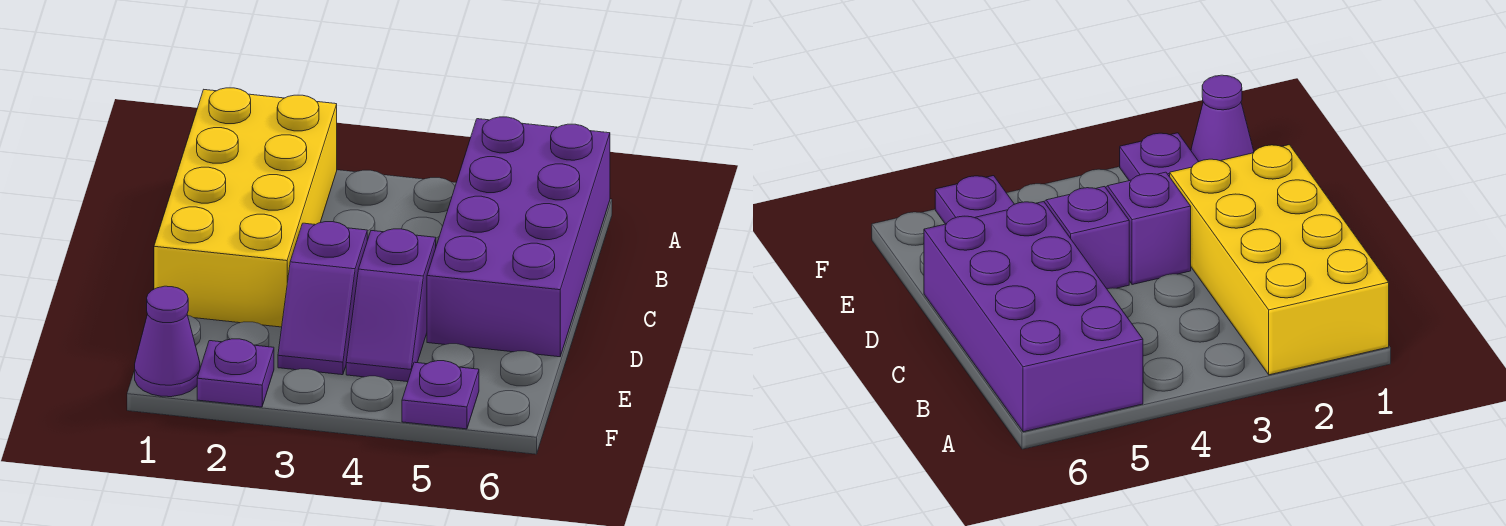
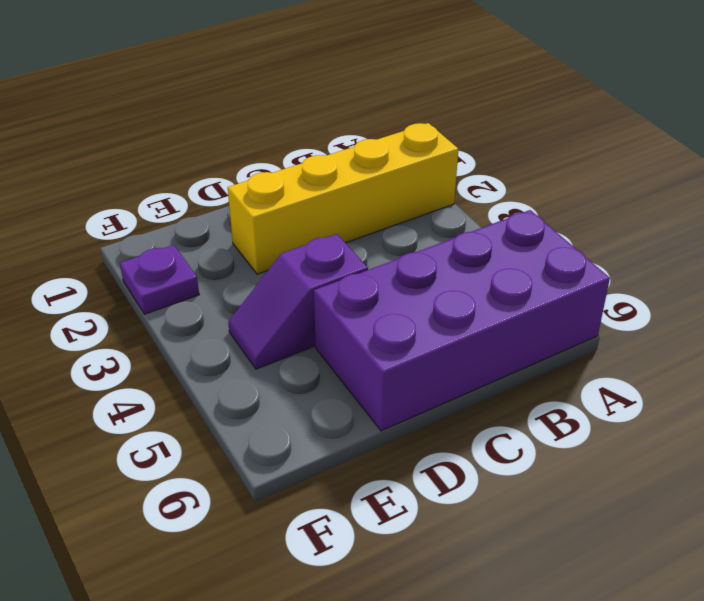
yellow brick A2:D2 level 1 -> yellow brick A1:D2 level 1
none -> purple slope D3:E3 level 1 top D
none -> purple cone F1 level 1

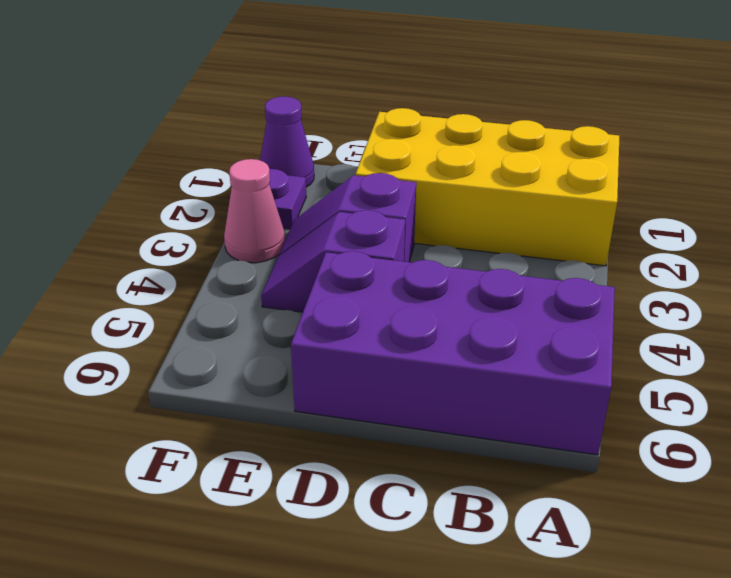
pink cone F3 level 1 -> none
none -> purple plate F5 level 1

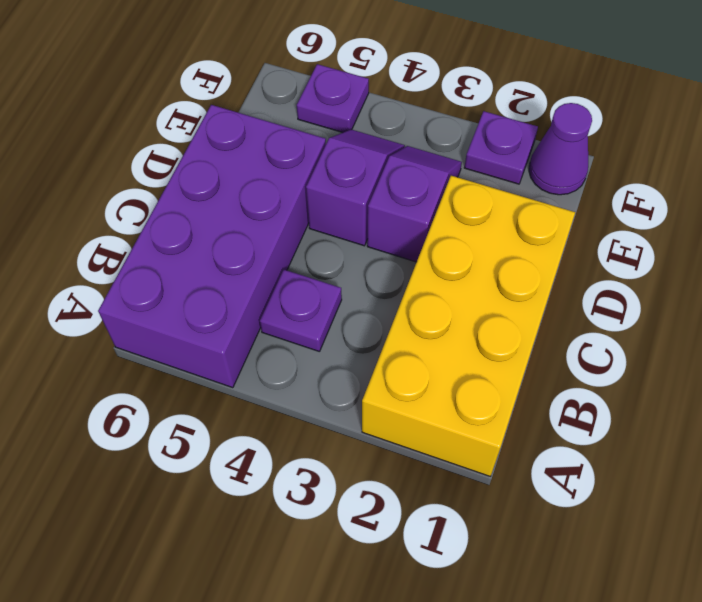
purple plate B4 level 1 -> none

